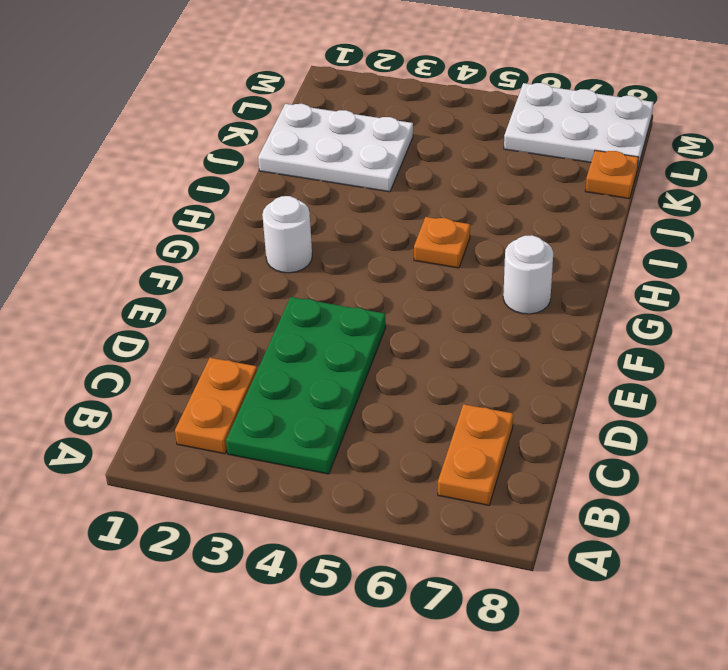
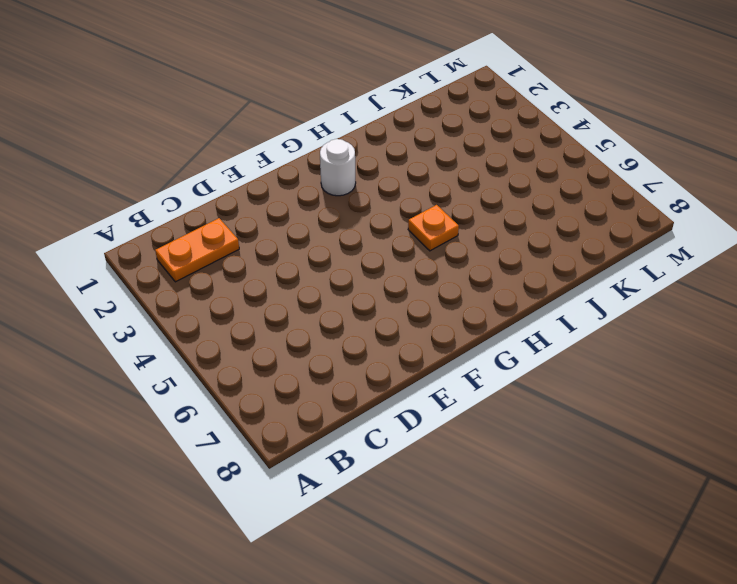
none -> green plate B3:E4 level 1
none -> orange plate B7:C7 level 1

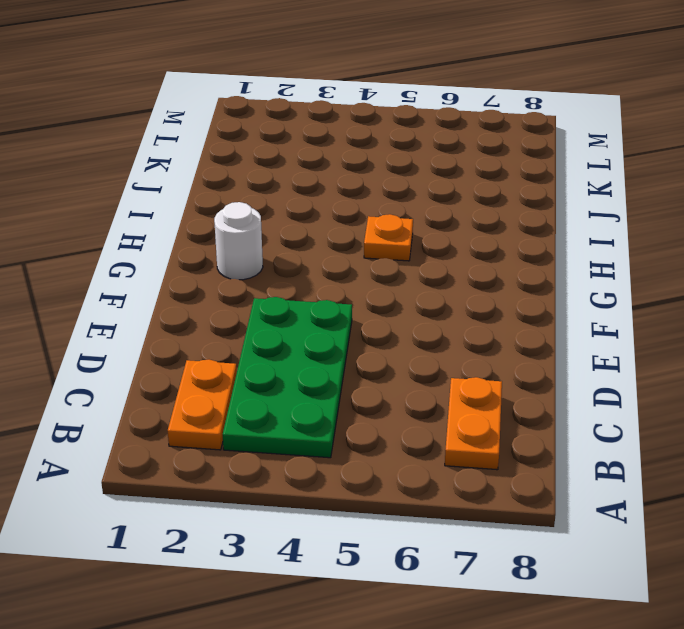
none -> white round brick G7 level 1
none -> white plate J1:K3 level 1

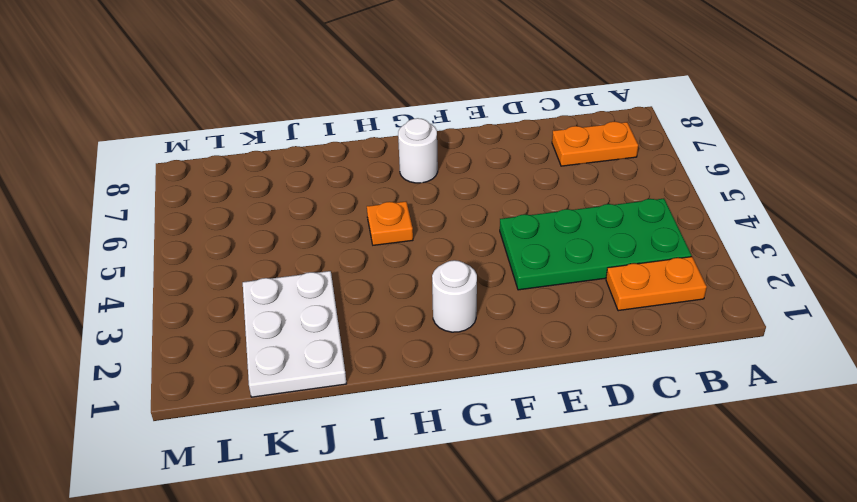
none -> orange plate K8 level 1
none -> white plate L6:M8 level 1

